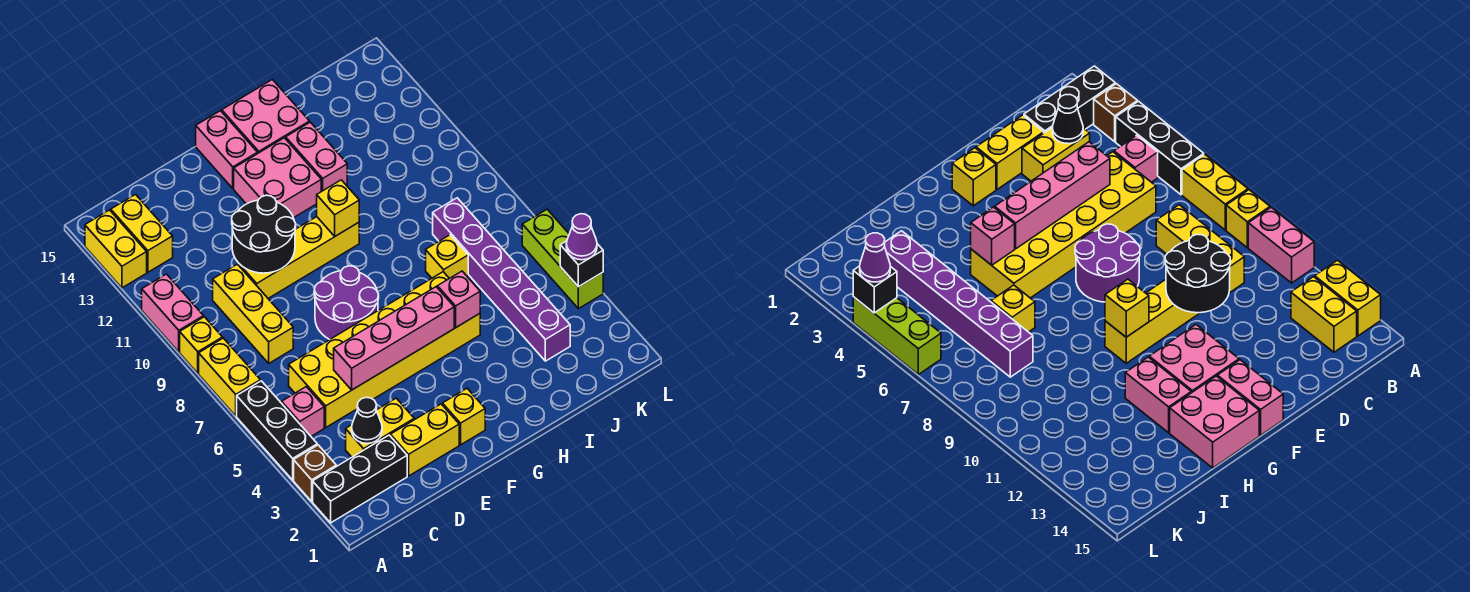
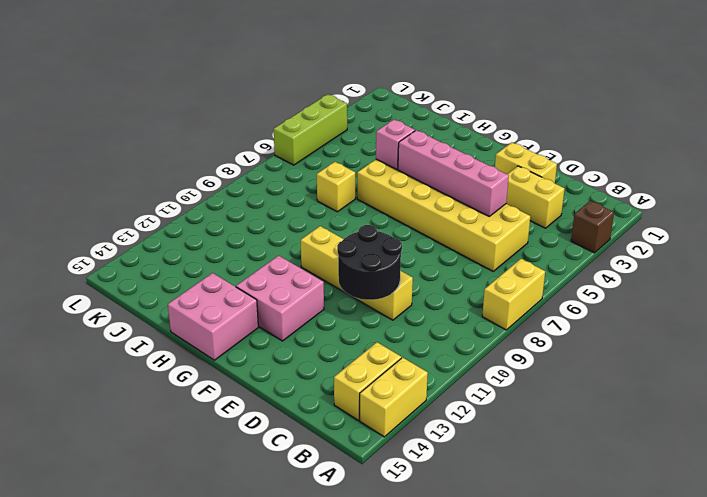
none -> black brick A2:C2 level 1
none -> black brick A4:A6 level 1
none -> yellow brick A9 level 1
none -> pink brick A10:A11 level 1

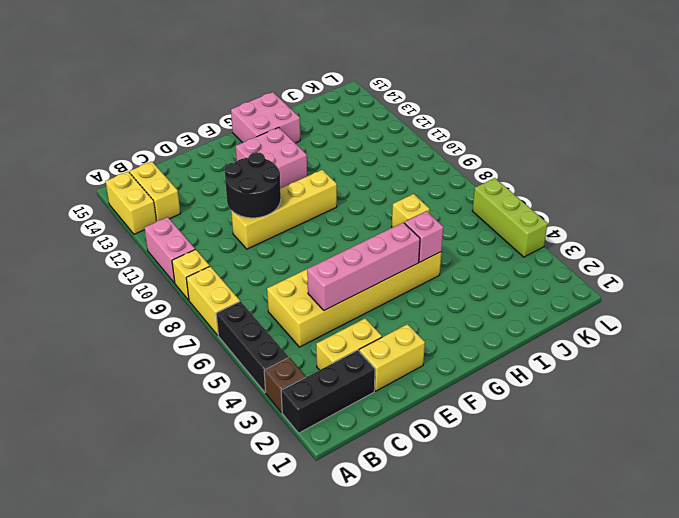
none -> pink brick B5 level 1
none -> yellow brick C8:C10 level 1
none -> purple round brick E7:F8 level 1
none -> yellow brick F2 level 1

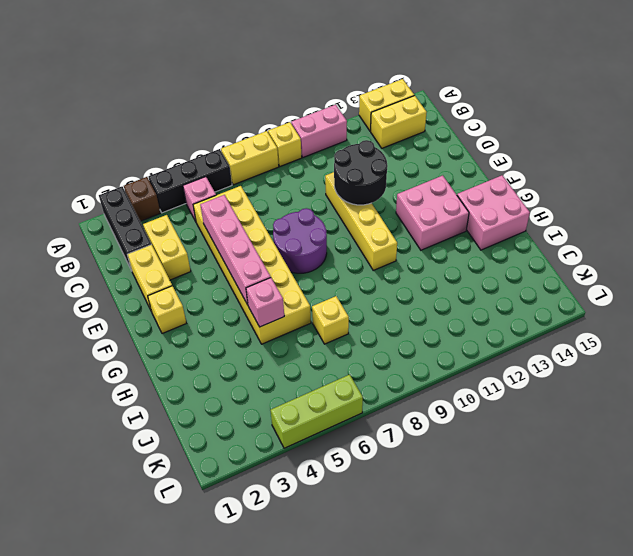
none -> yellow brick C8:C10 level 1
none -> pink brick F14:F15 level 1
none -> pink brick H12:H13 level 1
none -> purple brick J3:J8 level 1

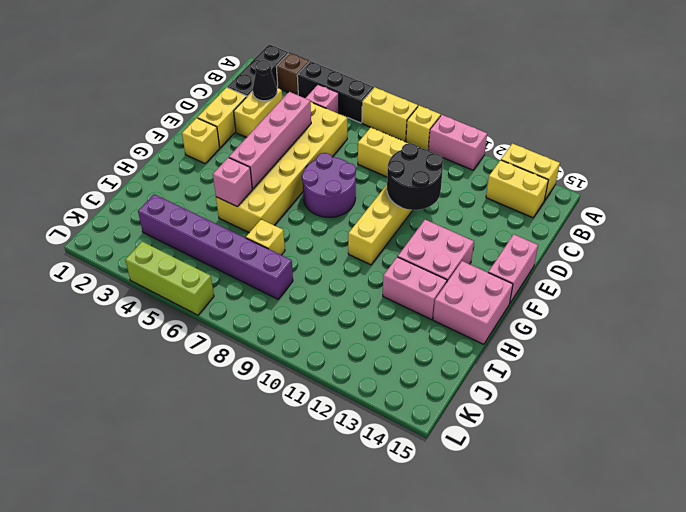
pink brick E15:F15 level 1 -> pink brick F14:F15 level 1
none -> yellow brick G10 level 2
none -> black brick L4 level 2
none -> purple cone L4 level 3

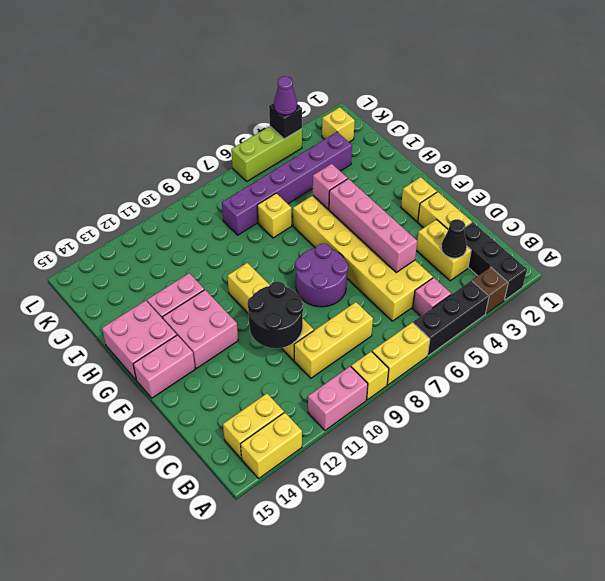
yellow brick K2 level 1 -> yellow brick G10 level 2

